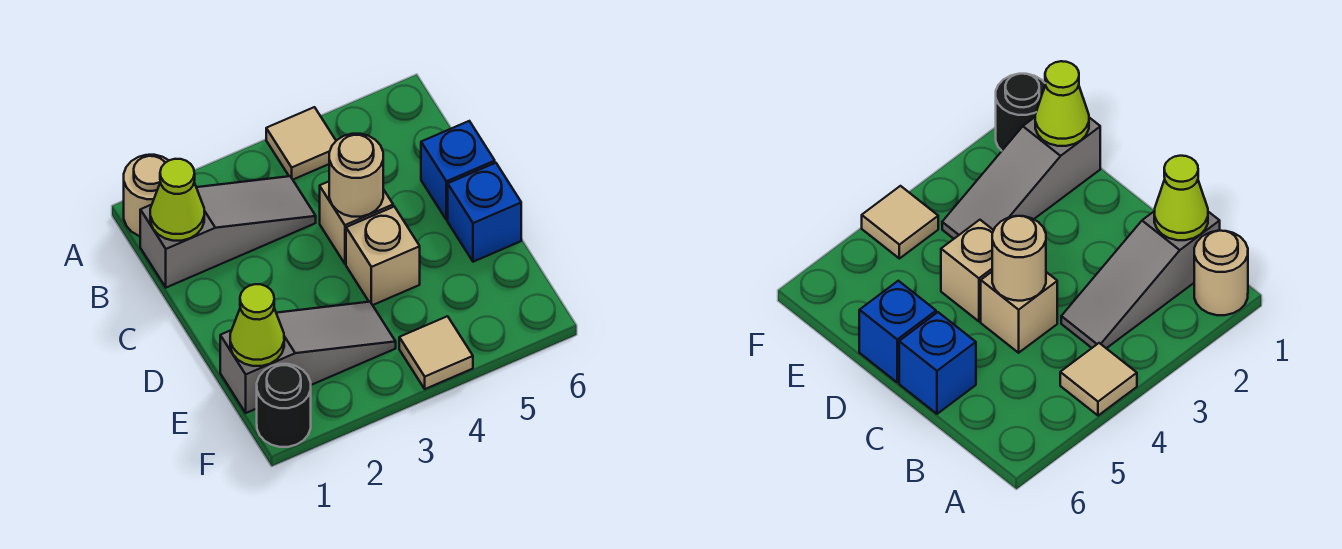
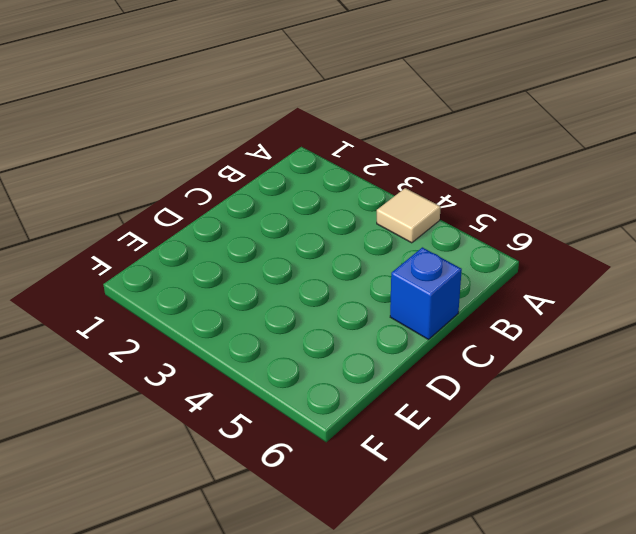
none -> tan round brick A1 level 1
none -> grey slope B1:B3 level 1 top 1
none -> tan brick C4 level 1

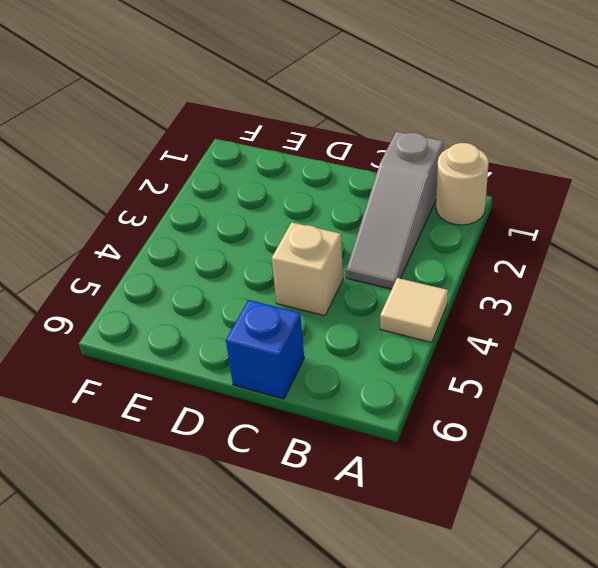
none -> tan brick D4 level 1
none -> blue brick D6 level 1
none -> grey slope E1:E3 level 1 top 1

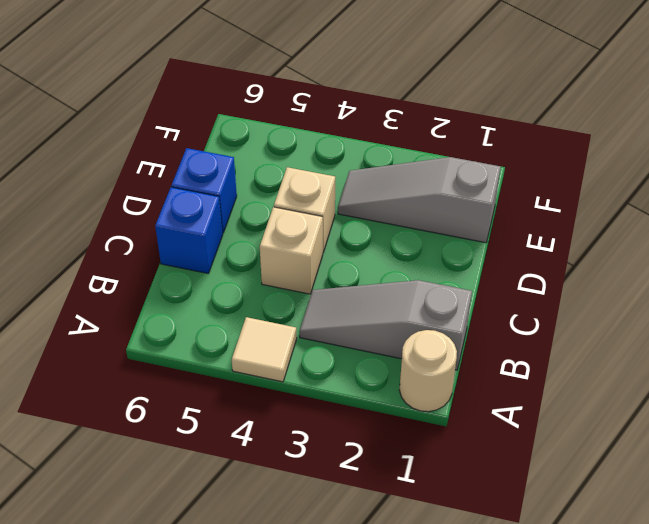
none -> black round brick F1 level 1
none -> tan tile F4 level 1
none -> lime cone B1 level 2

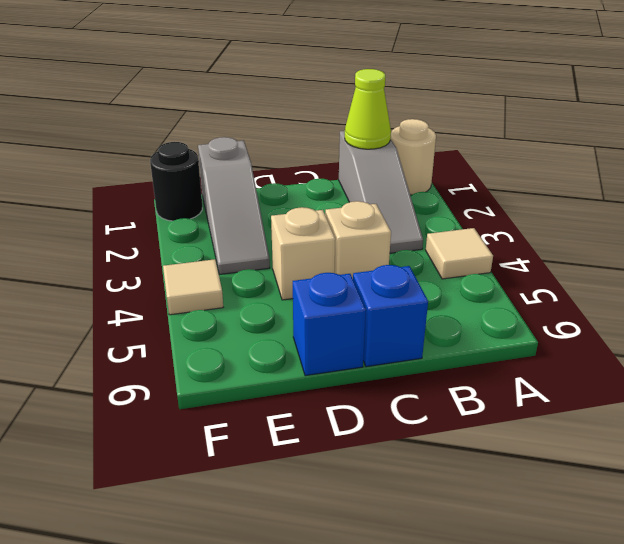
none -> tan round brick C4 level 2
none -> lime cone E1 level 2

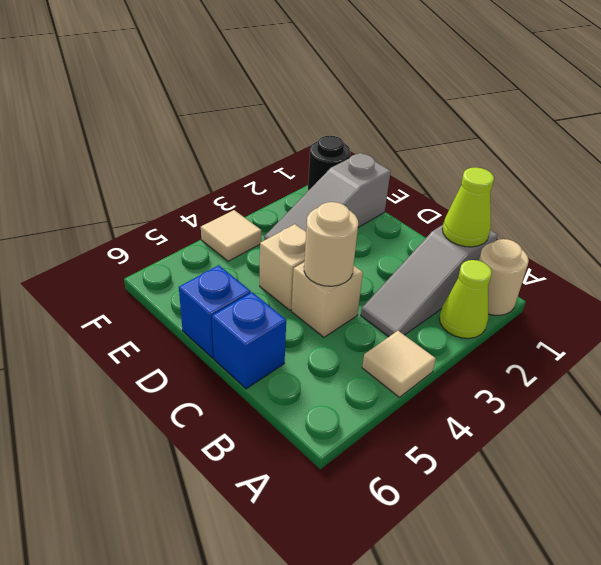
lime cone A2 level 1 -> lime cone E1 level 2

